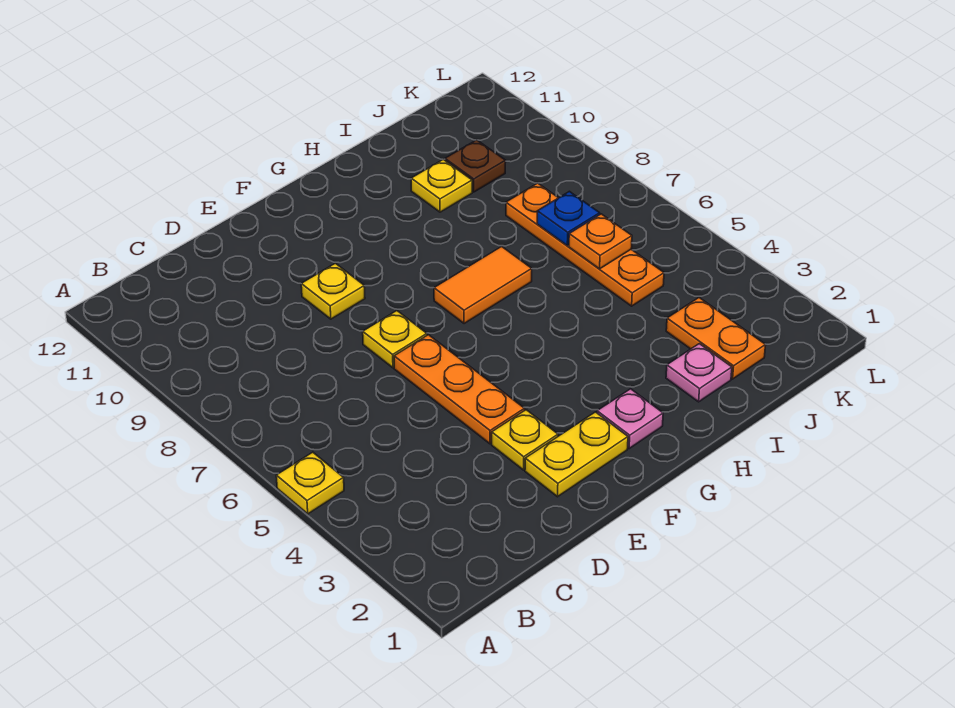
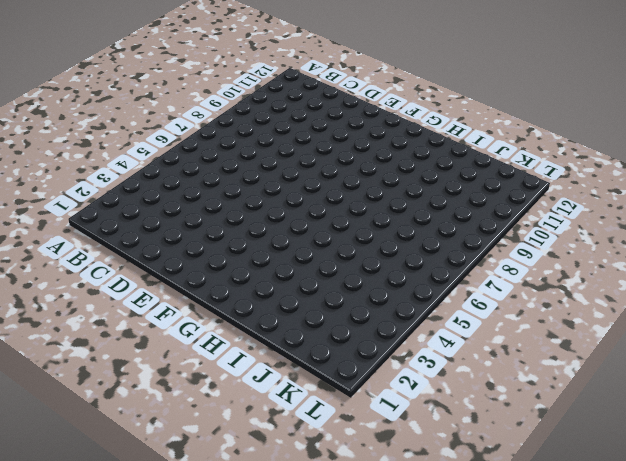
none -> yellow plate A5 level 1
none -> yellow plate E2:F2 level 1
none -> yellow plate E3 level 1

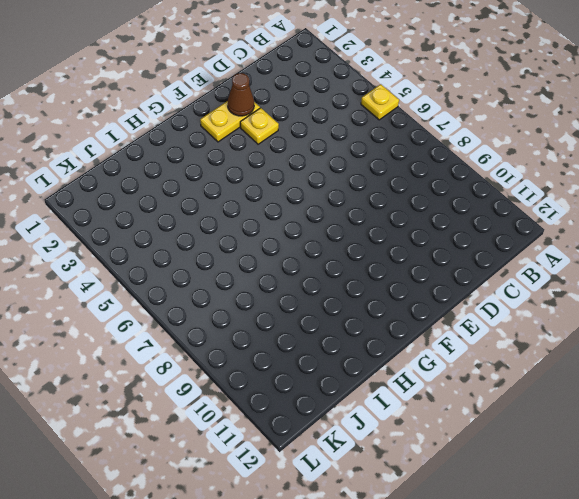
brown cone E2 level 2 -> none
none -> orange plate E4:E6 level 1
none -> yellow plate E7 level 1
none -> yellow plate E9 level 1

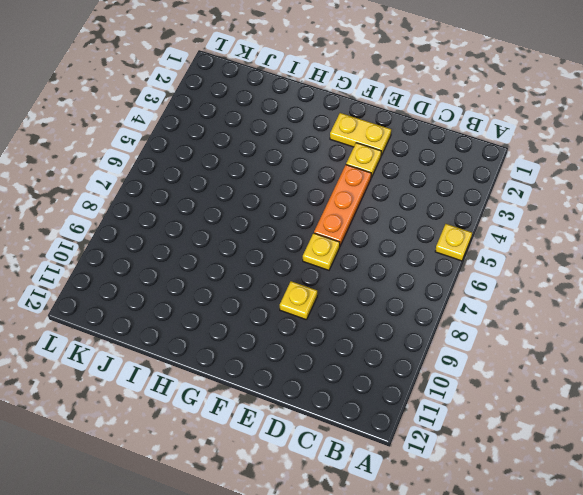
none -> pink plate G2 level 1
none -> orange tile G7:H7 level 1
none -> pink plate I2 level 1

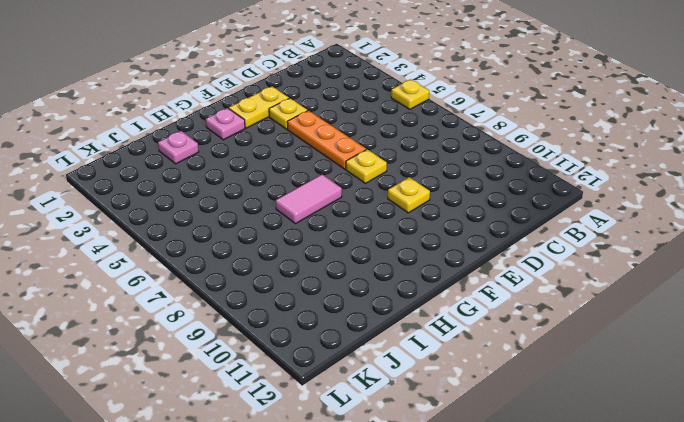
pink tile G7:H7 level 1 -> orange tile G7:H7 level 1
none -> yellow plate I10 level 1
none -> orange plate J2:J3 level 1
none -> orange plate J5:J8 level 1

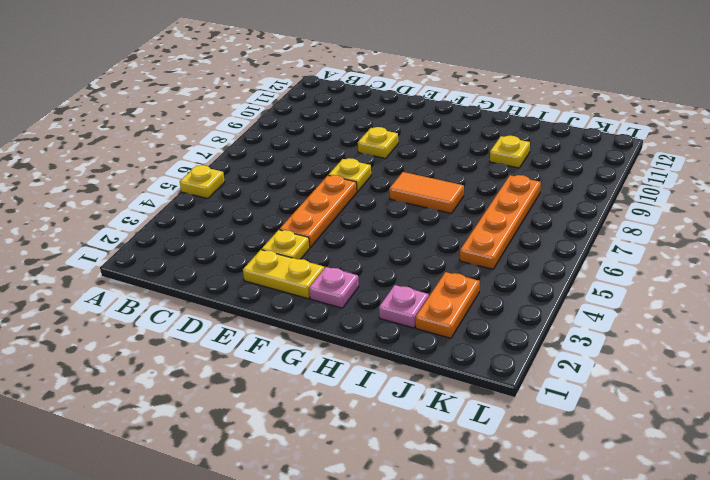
none -> brown plate J10 level 1
none -> orange plate J6 level 2
none -> blue plate J7 level 2

